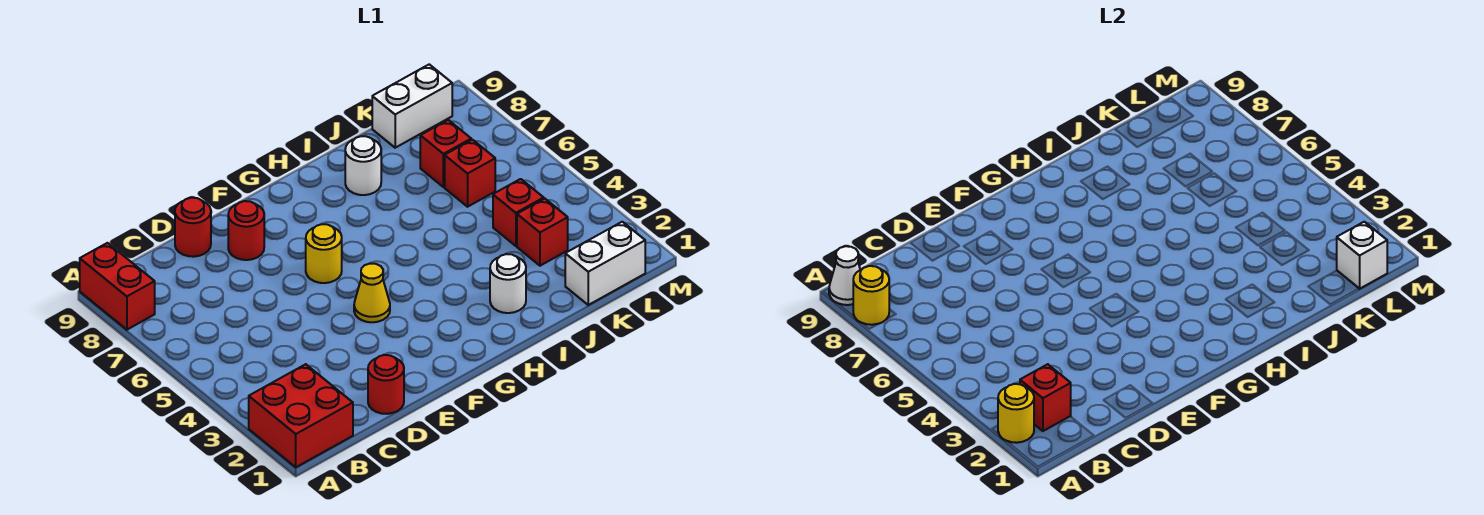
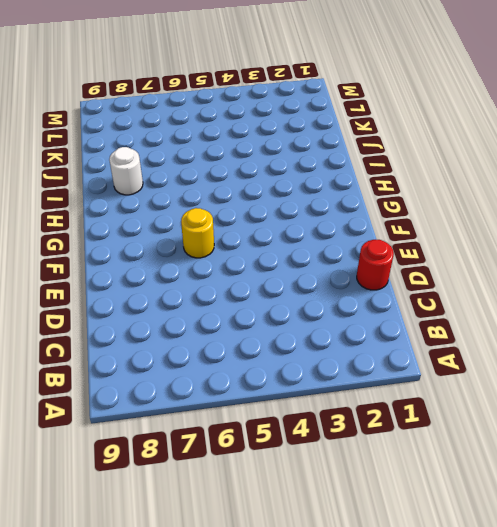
none -> red brick A1:B2 level 1
none -> red brick A8:A9 level 1
none -> red round brick D9 level 1

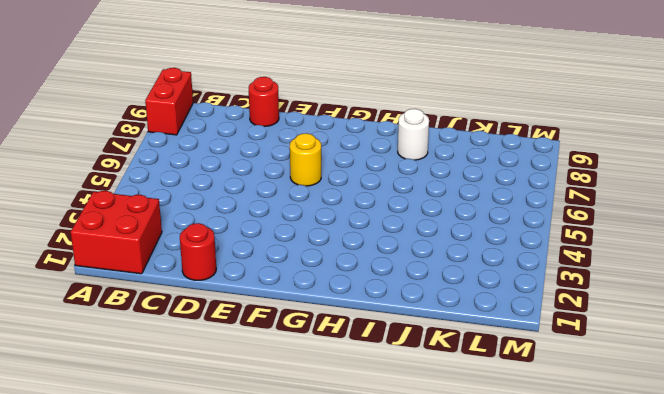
none -> red round brick E8 level 1
none -> yellow cone F4 level 1
none -> white round brick I2 level 1

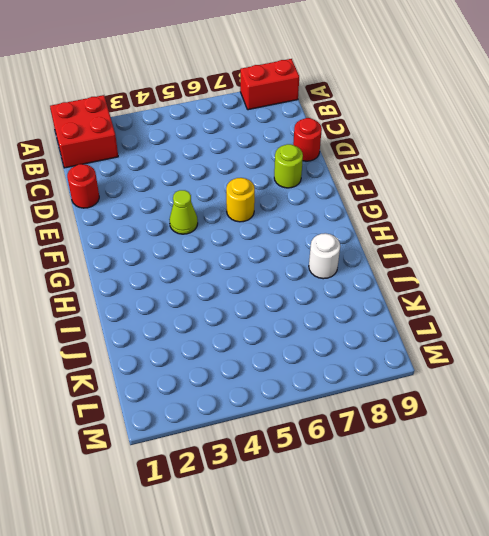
lime round brick E8 level 1 -> red round brick E8 level 1
lime cone F4 level 1 -> yellow cone F4 level 1
none -> white round brick I2 level 1
none -> white brick K1:L1 level 1
none -> red brick K3 level 1

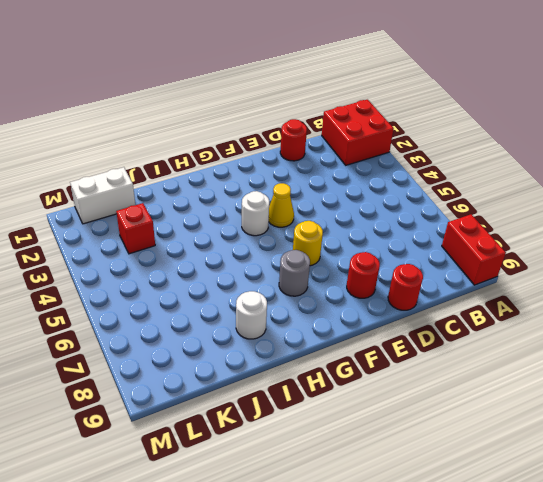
white round brick G4 level 1 -> white round brick I2 level 1
grey round brick G7 level 1 -> none
none -> red brick K4 level 1
none -> red brick K6 level 1
none -> red brick K7 level 1

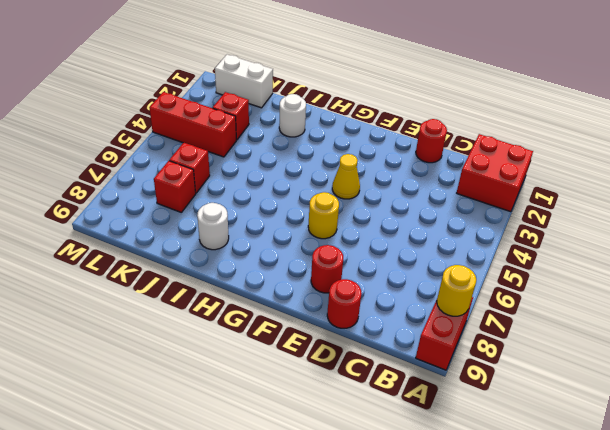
red brick K4:M4 level 1 -> red brick K4 level 1
none -> white brick K9:L9 level 1
none -> yellow round brick A2 level 2
none -> white cone A9 level 2

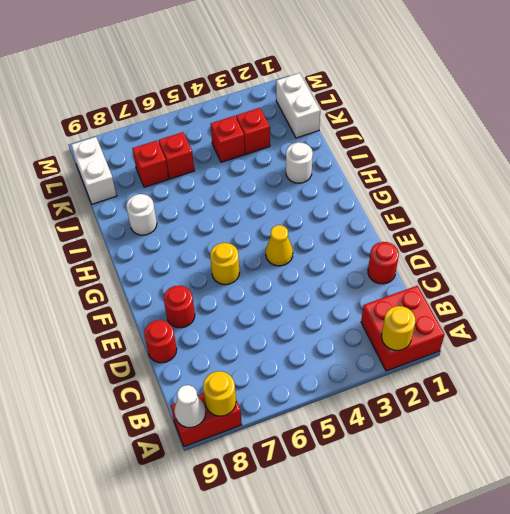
none -> red brick B2 level 2
none -> white brick L1 level 2

